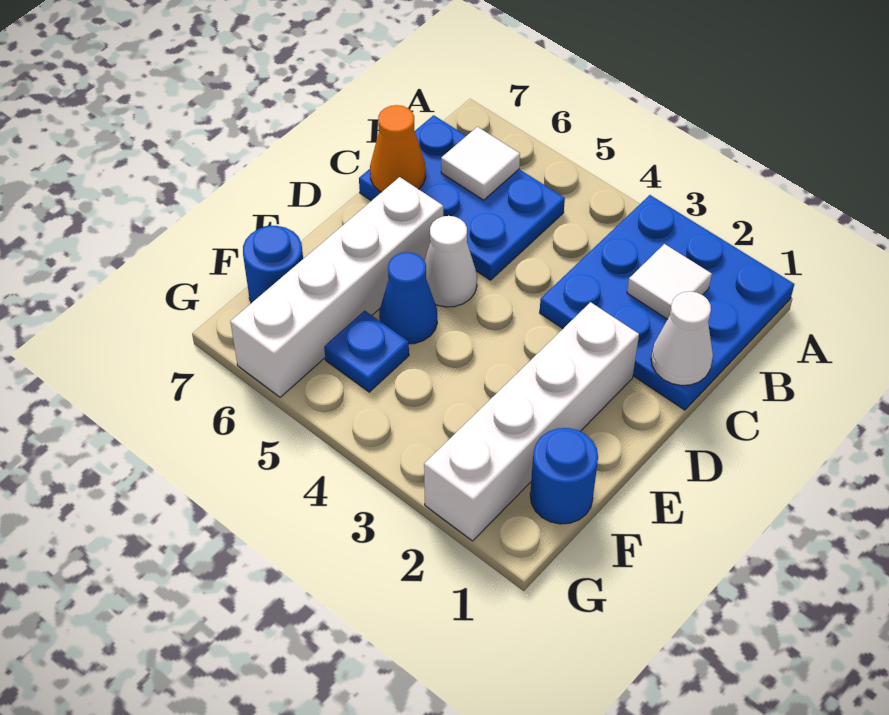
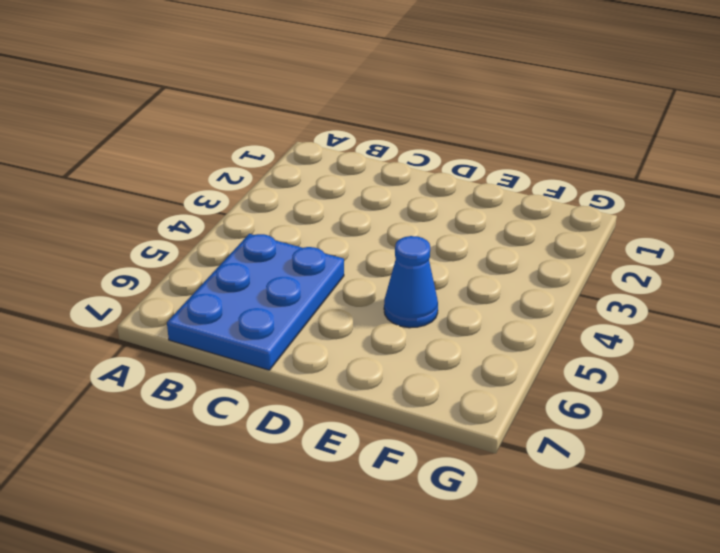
none -> blue plate A1:C3 level 1
none -> white brick D2:G2 level 1
none -> white cone D5 level 1

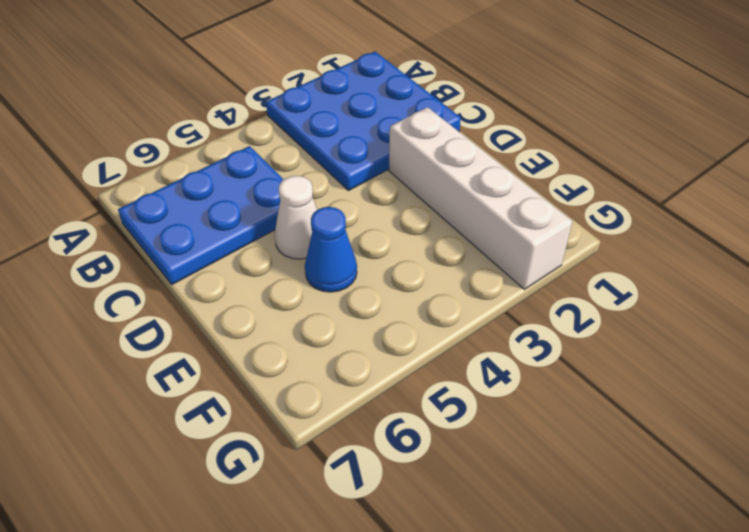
none -> white brick D6:G6 level 1
none -> blue round brick F1 level 1
none -> blue plate F5 level 1

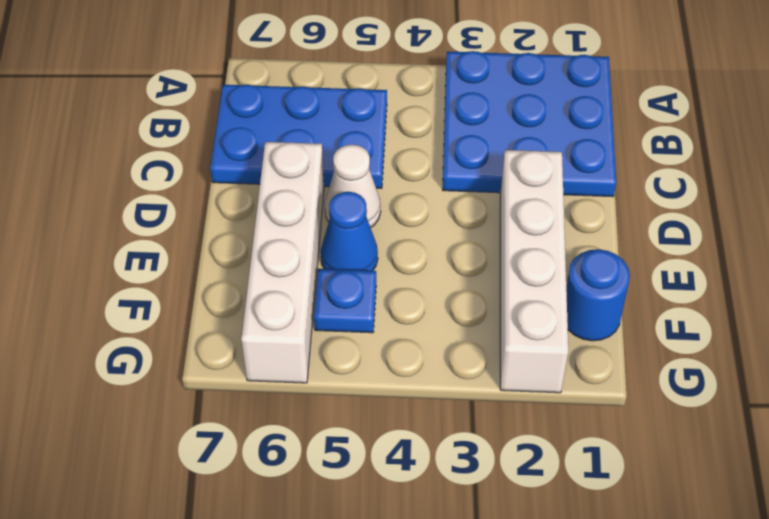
none -> blue round brick F7 level 1
none -> white tile B2 level 2
none -> white tile B6 level 2

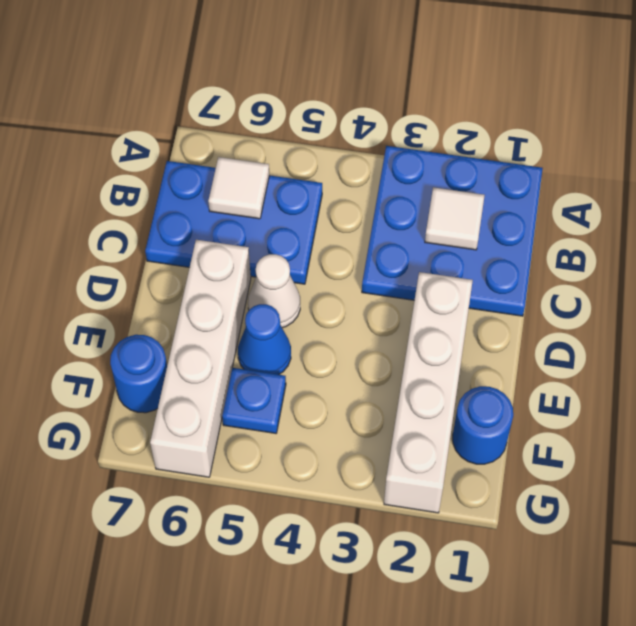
none -> white cone C1 level 2
none -> orange cone C7 level 2

